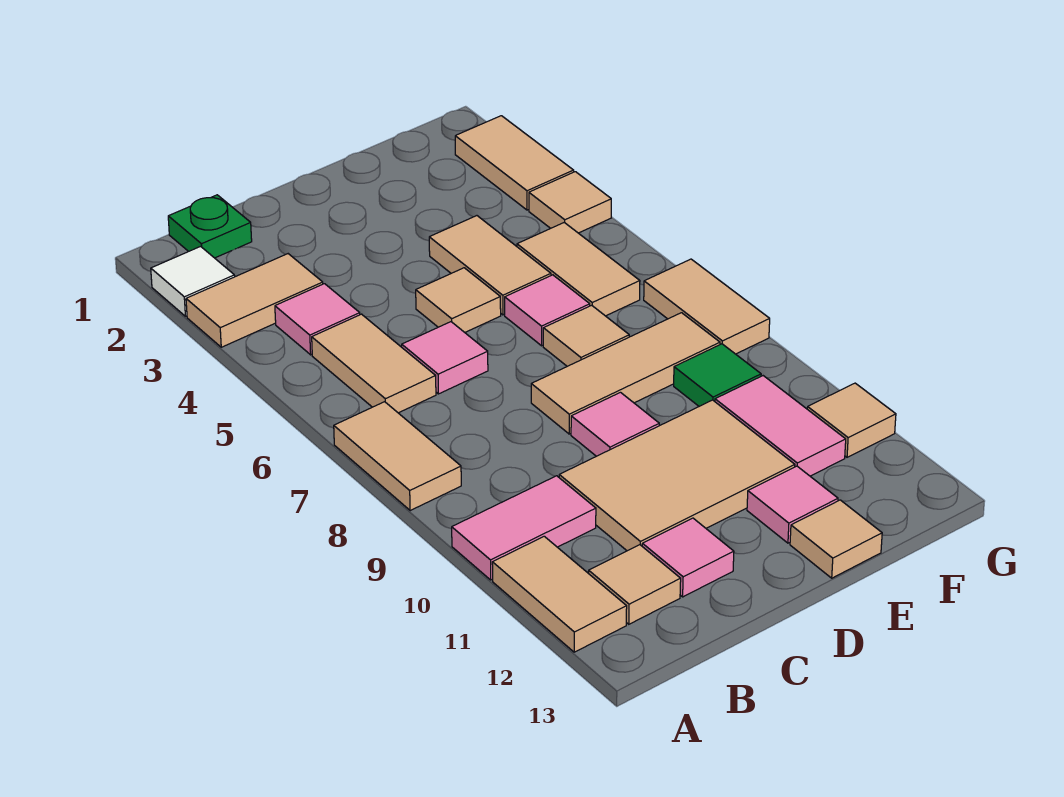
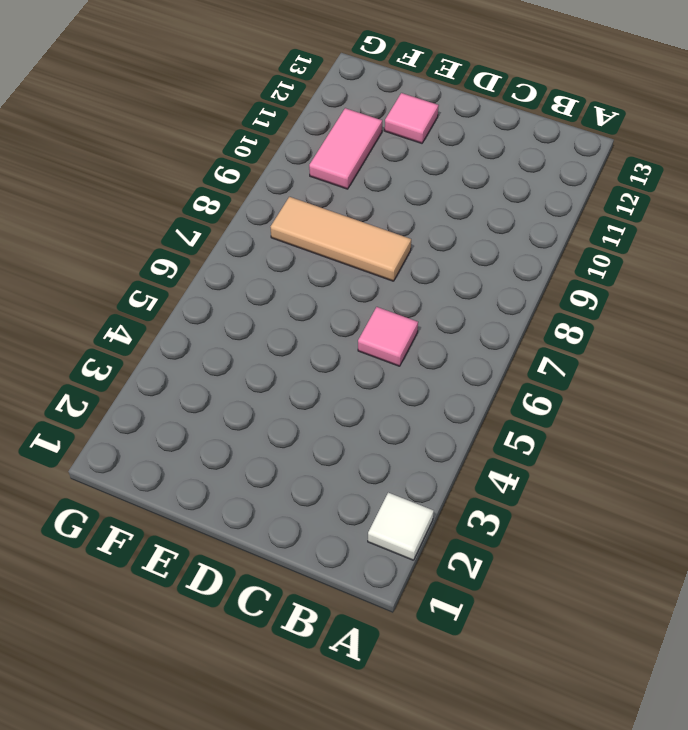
none -> tan tile A3:B3 level 1
none -> tan tile A7:A8 level 1
none -> pink tile A10:B10 level 1

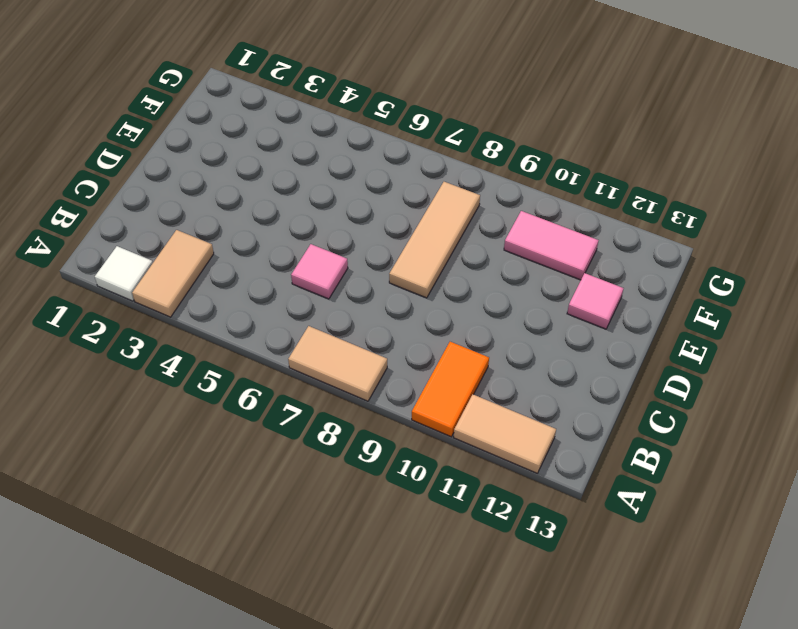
orange tile A10:B10 level 1 -> pink tile A10:B10 level 1
none -> green plate B1 level 1
none -> pink tile B4 level 1
none -> tan tile B5:B6 level 1

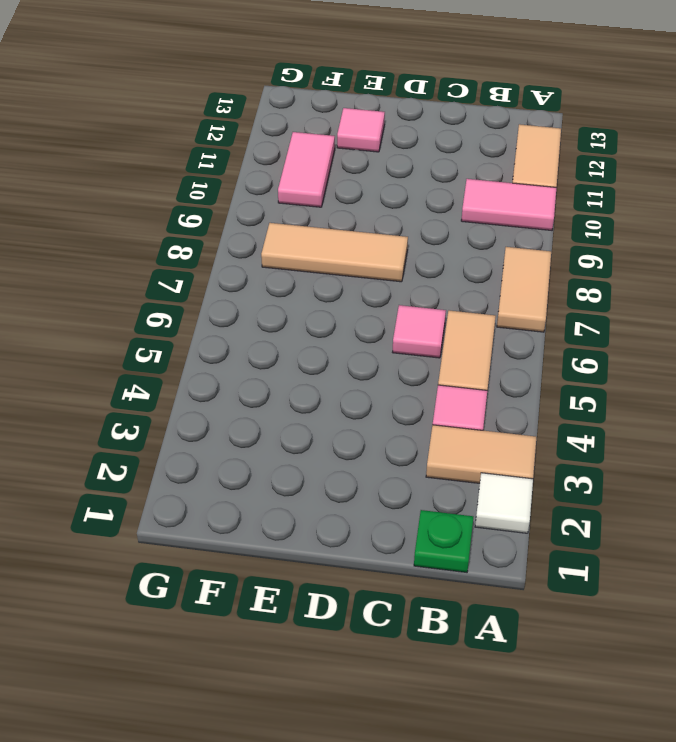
none -> tan tile B12 level 1
none -> tan tile C10:E11 level 1
none -> pink tile C12 level 1

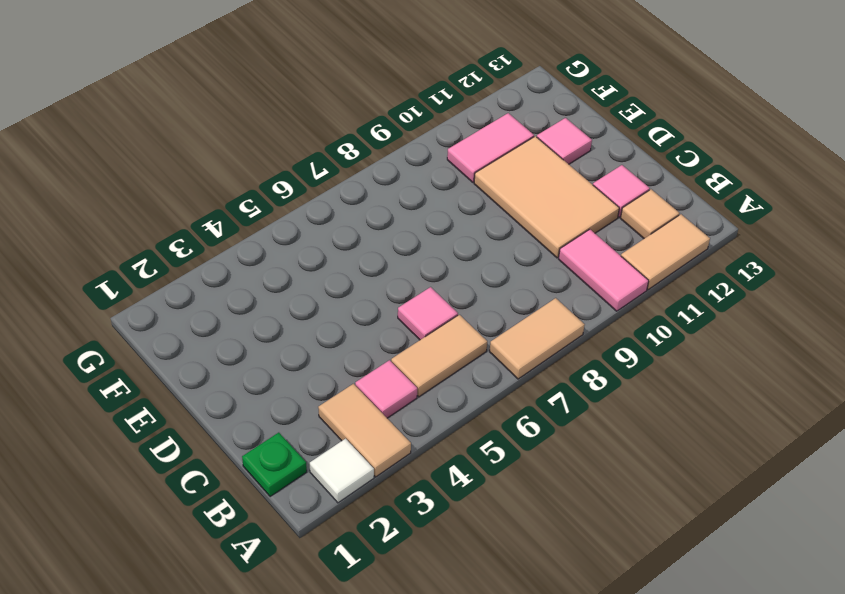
none -> tan tile D5 level 1
none -> tan tile D8:F8 level 1
none -> pink tile D9 level 1

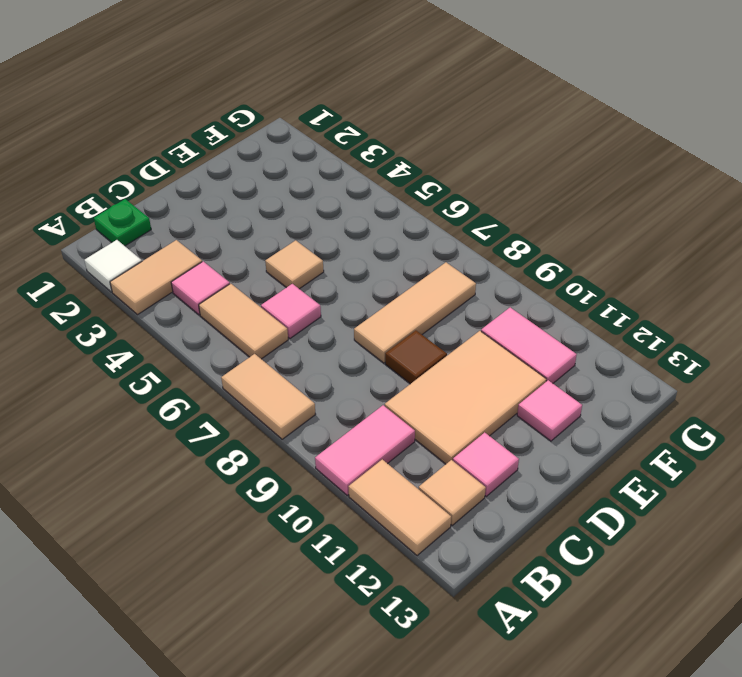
brown tile D9 level 1 -> pink tile D9 level 1
none -> tan tile E4:E5 level 1
none -> pink tile E6 level 1
none -> tan tile E7 level 1

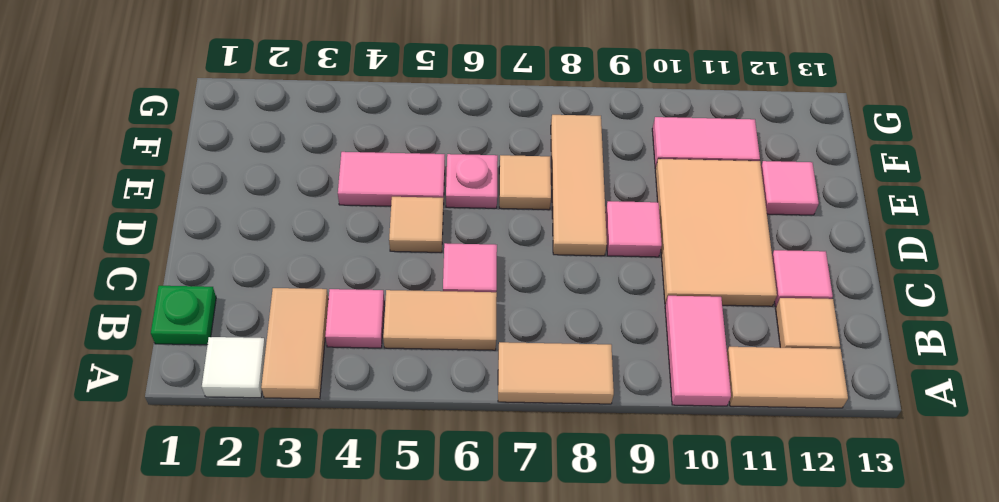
pink tile E4:E5 level 1 -> tan tile E4:E5 level 1
pink plate E6 level 1 -> pink tile E6 level 1
none -> tan tile E13 level 1
none -> tan tile F5:F6 level 1
none -> green tile F9 level 1

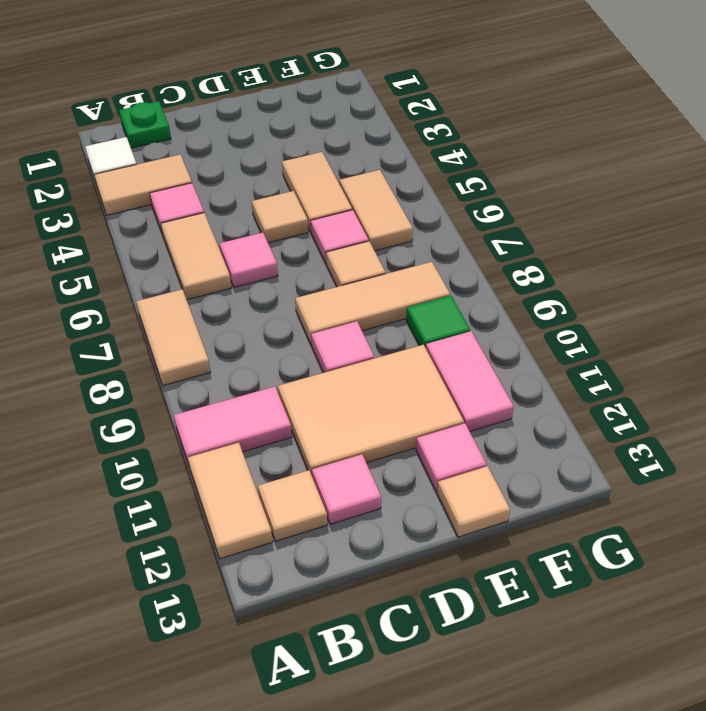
none -> tan tile G2:G3 level 1
none -> tan tile G4 level 1
none -> tan tile G7:G8 level 1

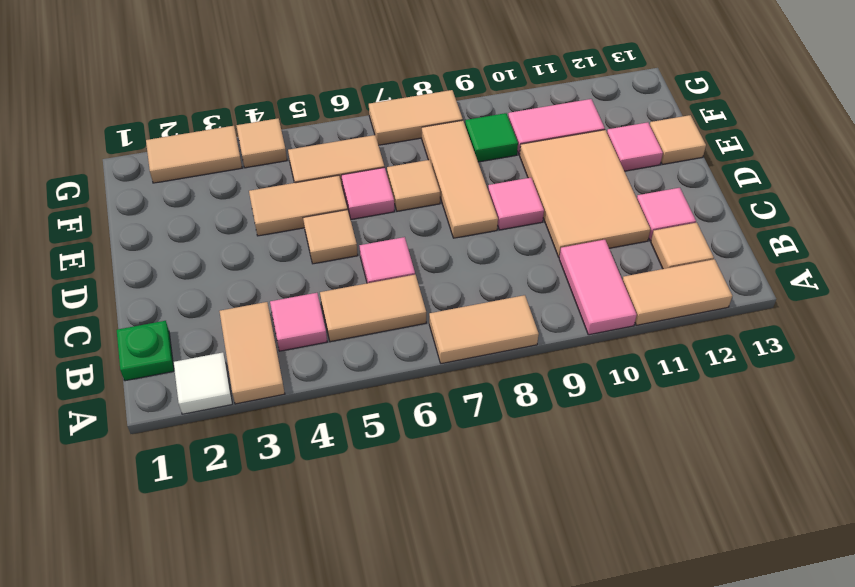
none -> tan tile G11 level 1

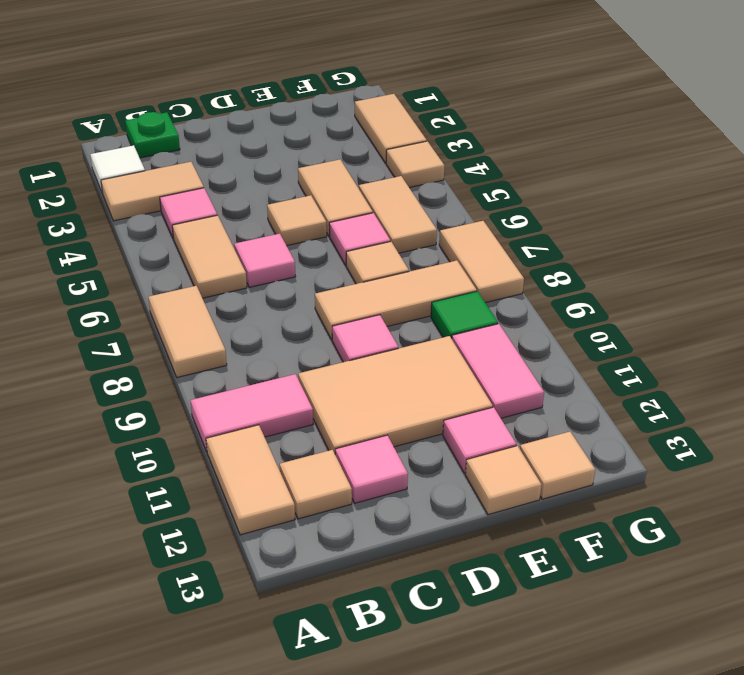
tan tile F13 level 1 -> tan tile G11 level 1

